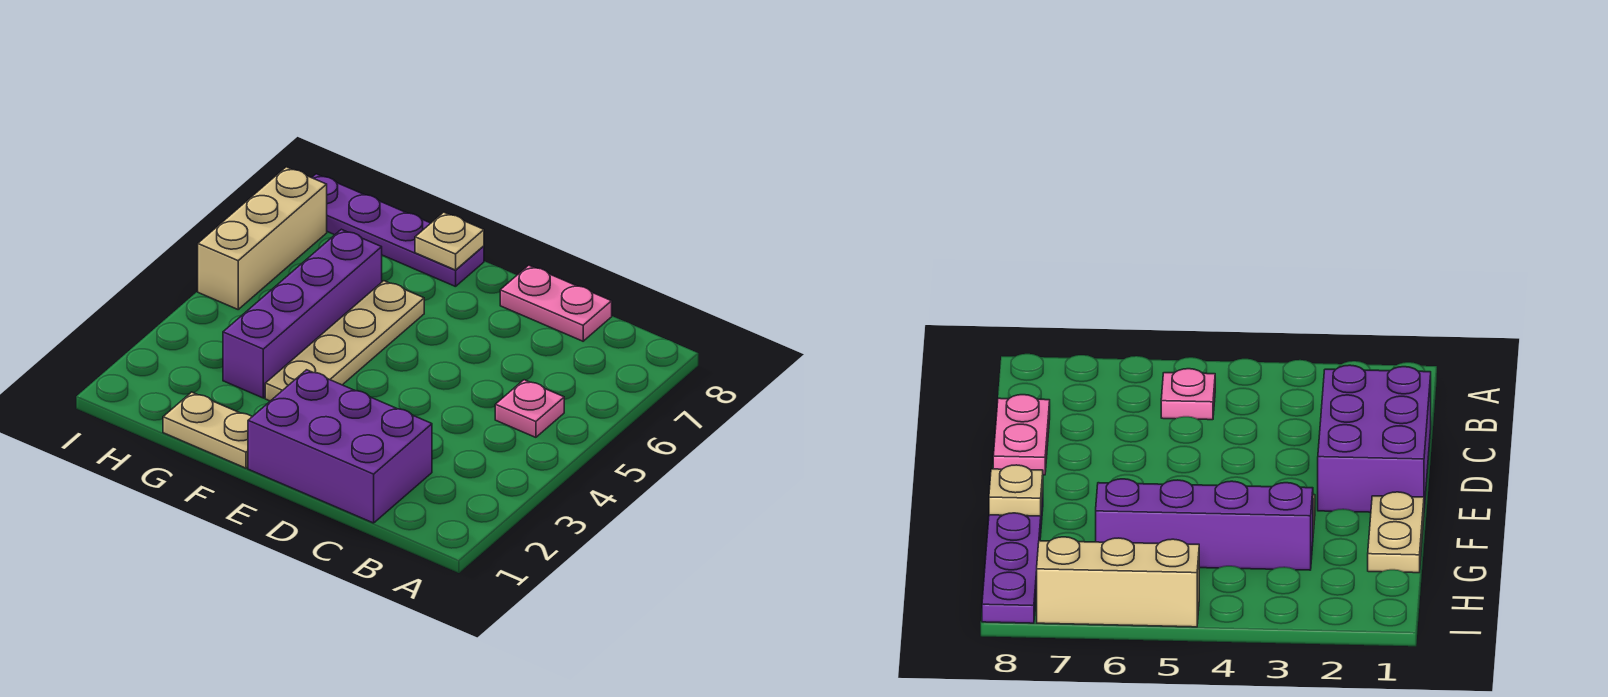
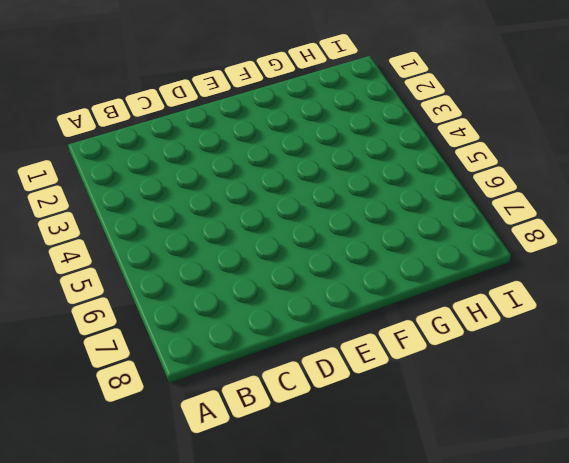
none -> pink plate B5 level 1
none -> purple brick C1:E2 level 1

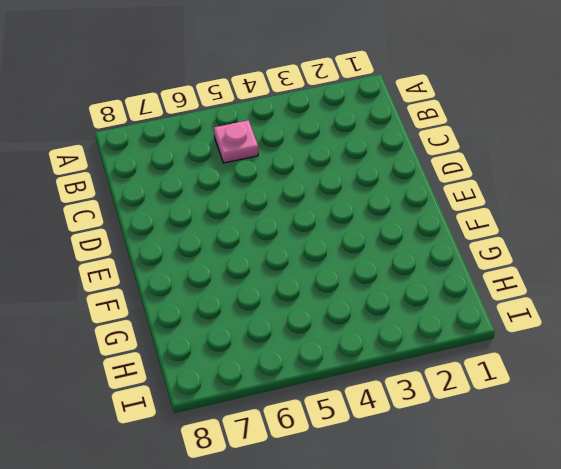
none -> purple brick C1:E2 level 1
none -> pink plate C8:D8 level 1

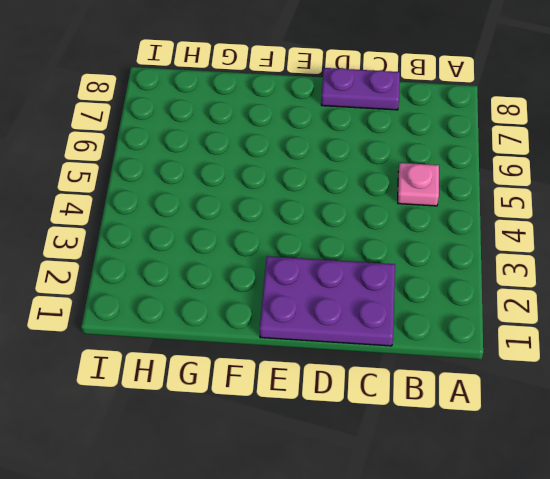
purple plate C1:E2 level 1 -> purple brick C1:E2 level 1
purple plate C8:D8 level 1 -> pink plate C8:D8 level 1
none -> tan plate F1:G1 level 1
none -> tan plate F3:F6 level 1

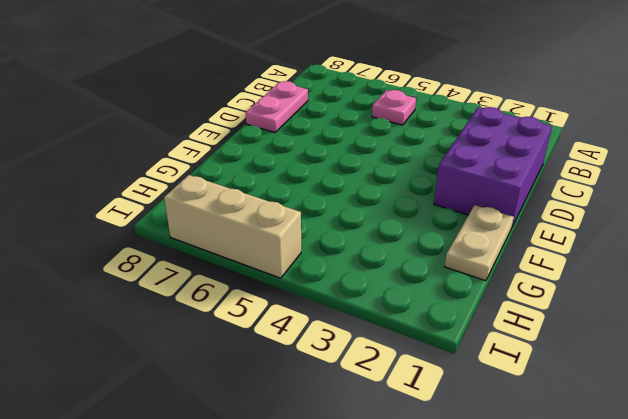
none -> tan plate F3:F6 level 1
none -> purple plate F8:I8 level 1

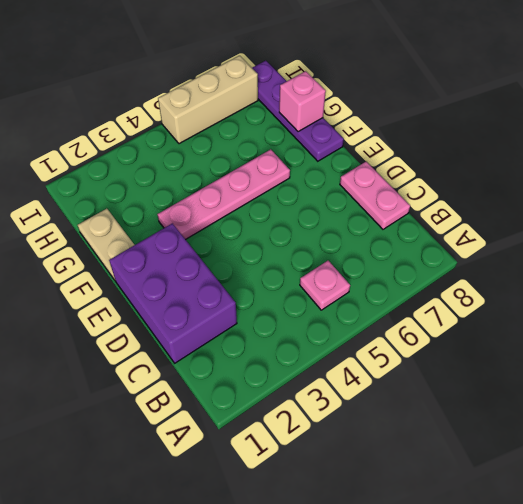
pink plate F3:F6 level 1 -> tan plate F3:F6 level 1
pink brick G8 level 2 -> none
none -> purple brick G3:G6 level 1
none -> tan plate F8 level 2

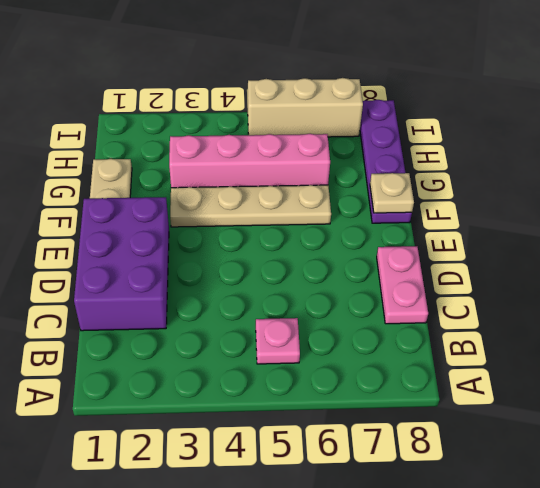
pink brick G3:G6 level 1 -> purple brick G3:G6 level 1

